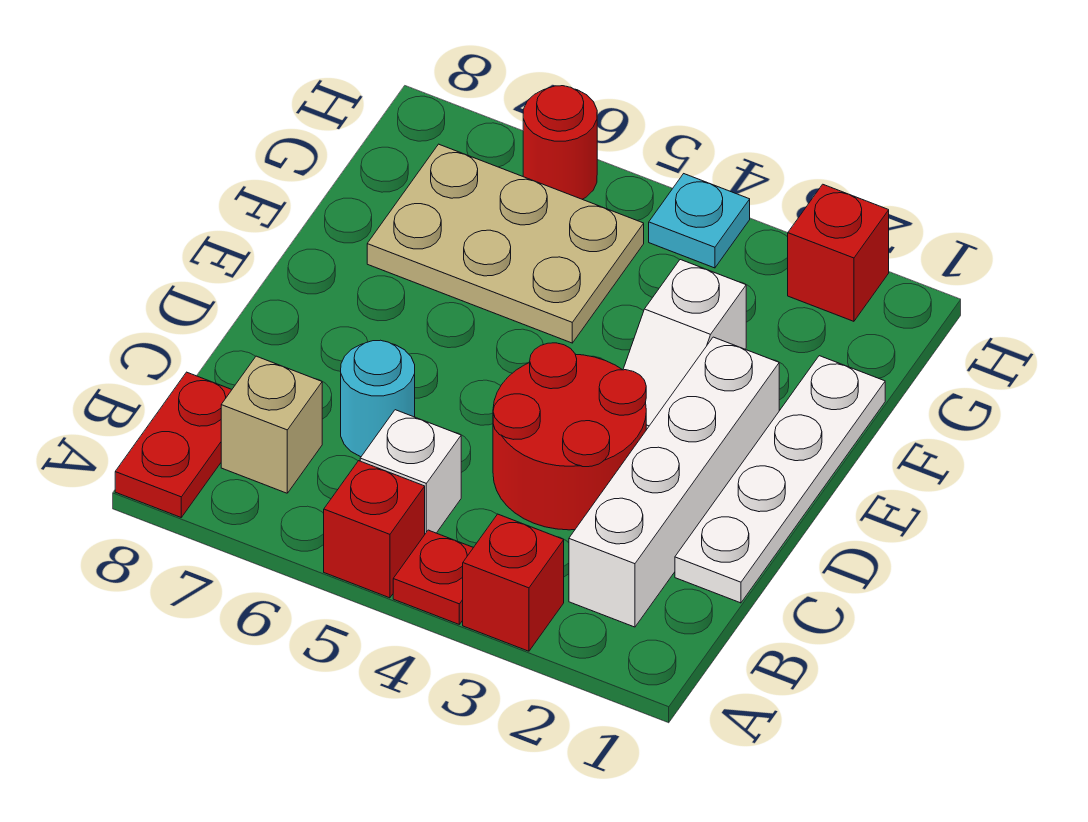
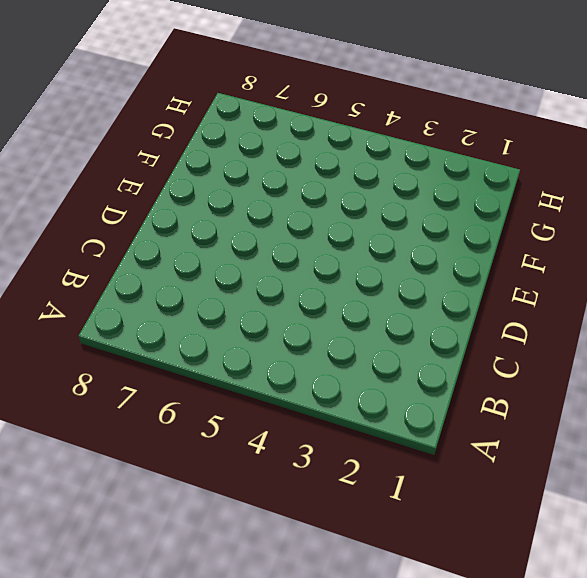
none -> red brick A3 level 1
none -> red plate A4 level 1
none -> red brick A5 level 1

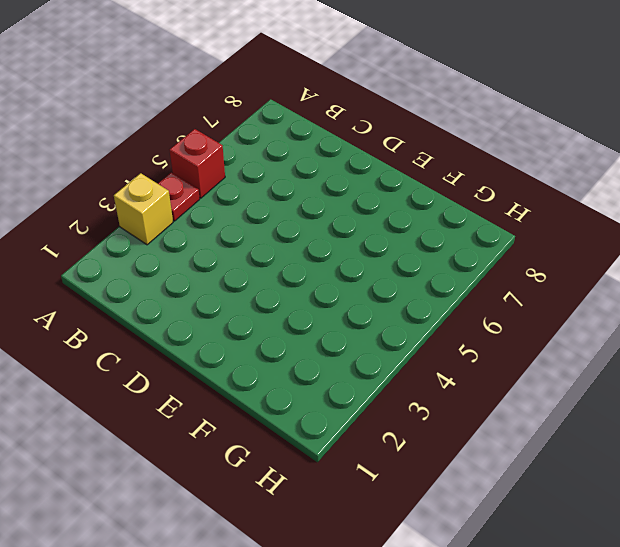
yellow brick A3 level 1 -> red brick A3 level 1
none -> red plate A8:B8 level 1
none -> white brick B2:E2 level 1
none -> white brick B5 level 1

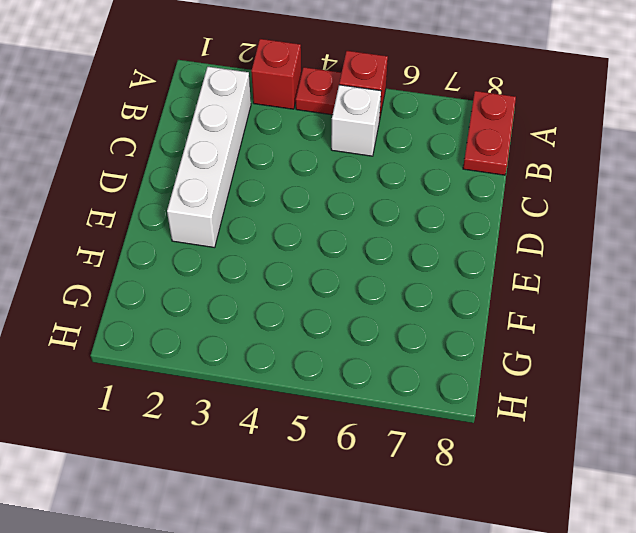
none -> tan brick B7 level 1
none -> white plate C1:F1 level 1
none -> red round brick C3:D4 level 1

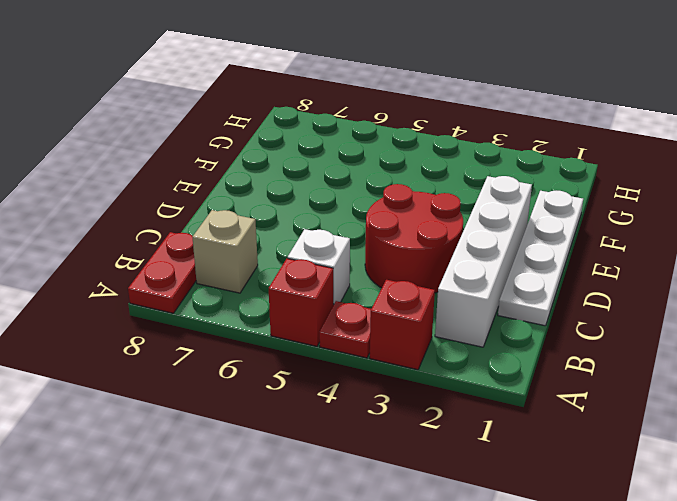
none -> cyan round brick C6 level 1
none -> white slope E3:F3 level 1 top F
none -> tan plate F5:G7 level 1

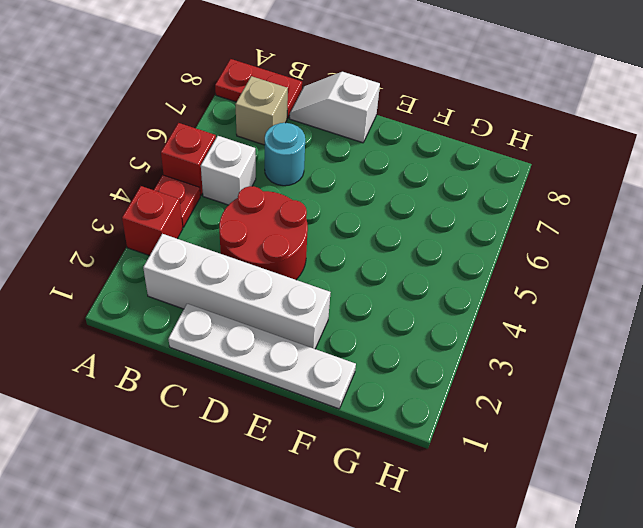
white slope C8:D8 level 1 top D -> white slope E3:F3 level 1 top F
none -> tan plate F5:G7 level 1
none -> red brick H2 level 1
none -> cyan plate H4 level 1

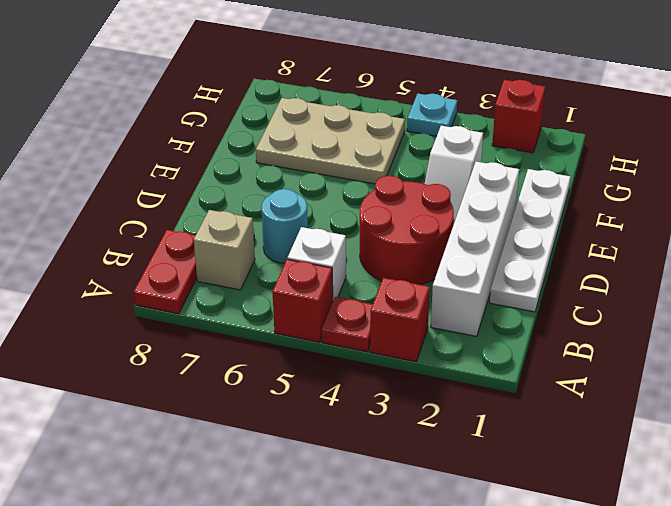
none -> red round brick H6 level 1

